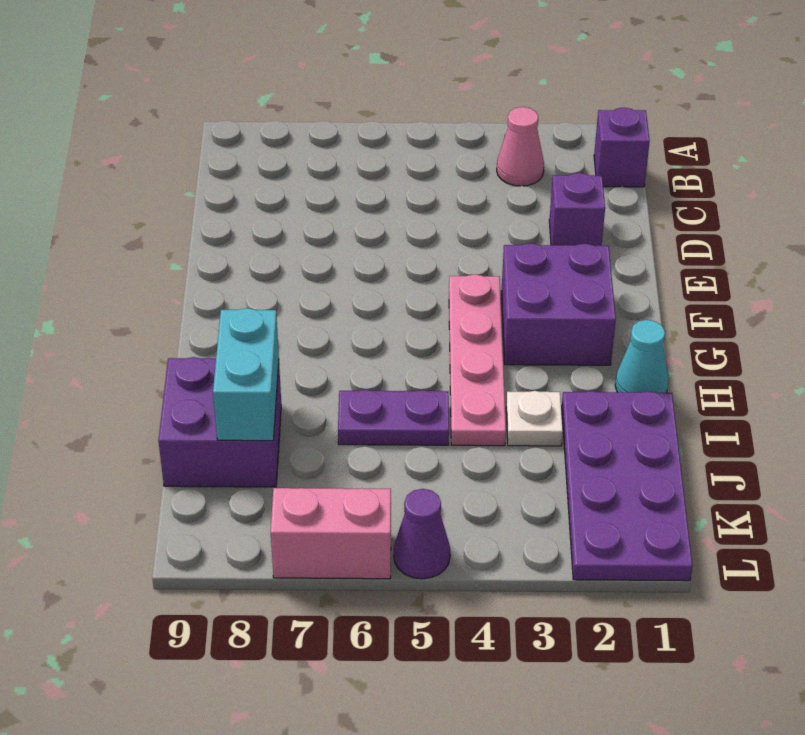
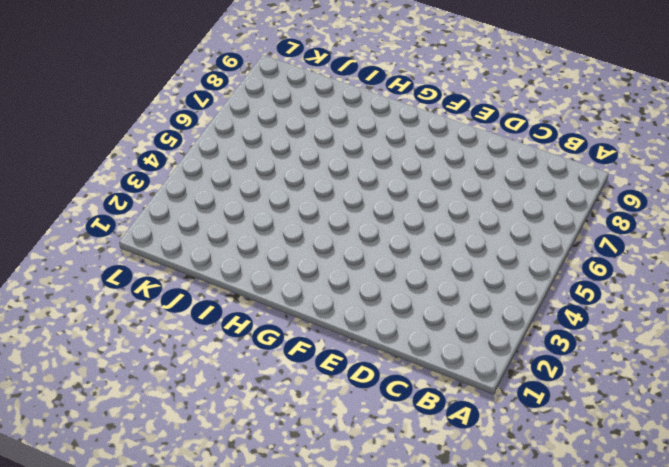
none -> purple brick B1 level 1
none -> pink cone B3 level 1
none -> purple brick D2 level 1

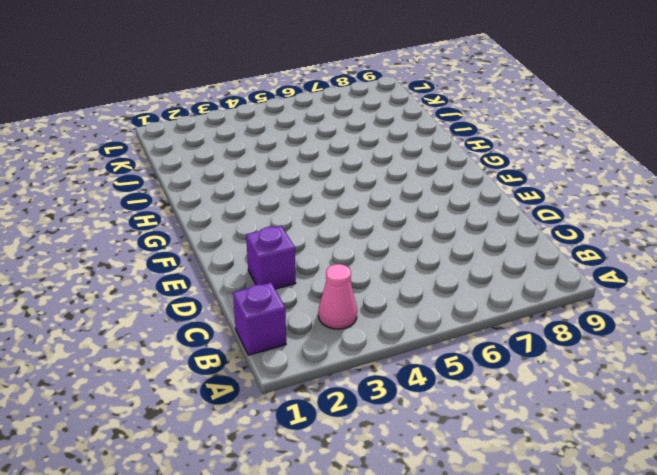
none -> purple brick F2:G3 level 1
none -> pink plate F4:I4 level 1
none -> cyan cone H1 level 1

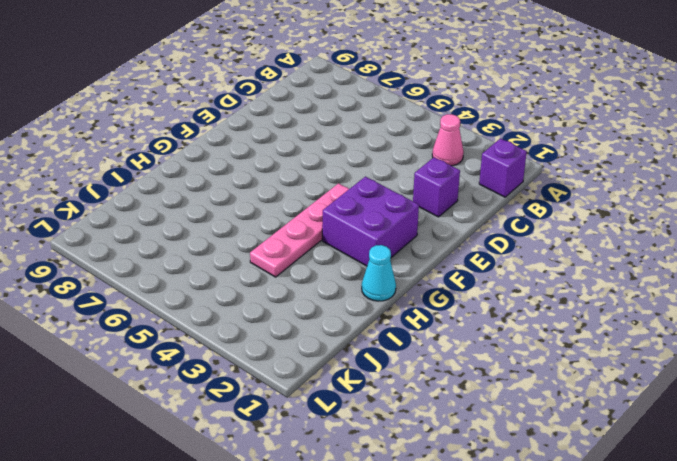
none -> purple plate I1:L2 level 1
none -> white plate I3 level 1
none -> purple plate I5:I6 level 1

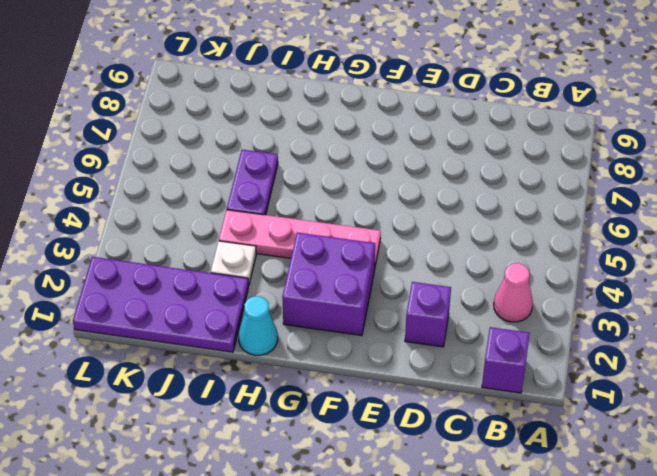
none -> purple brick I8:J9 level 1
none -> purple cone L5 level 1
none -> pink brick L6:L7 level 1

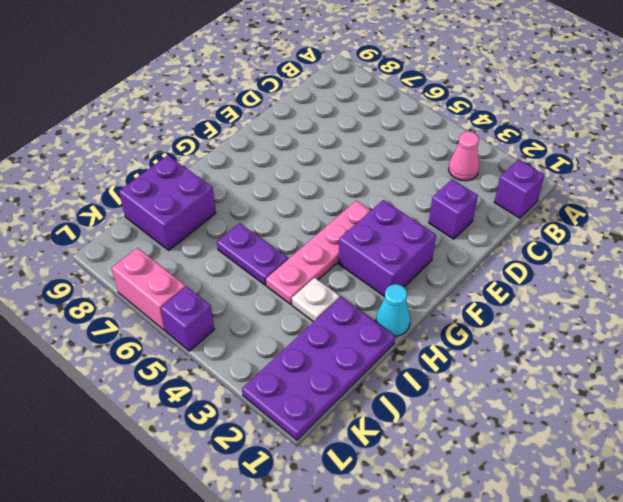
purple brick L5 level 1 -> purple cone L5 level 1
none -> cyan brick I8:J8 level 2

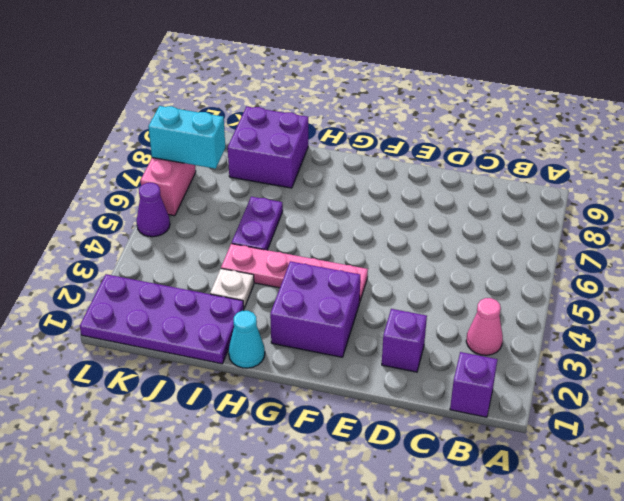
cyan brick K7:L7 level 2 -> cyan brick I8:J8 level 2

